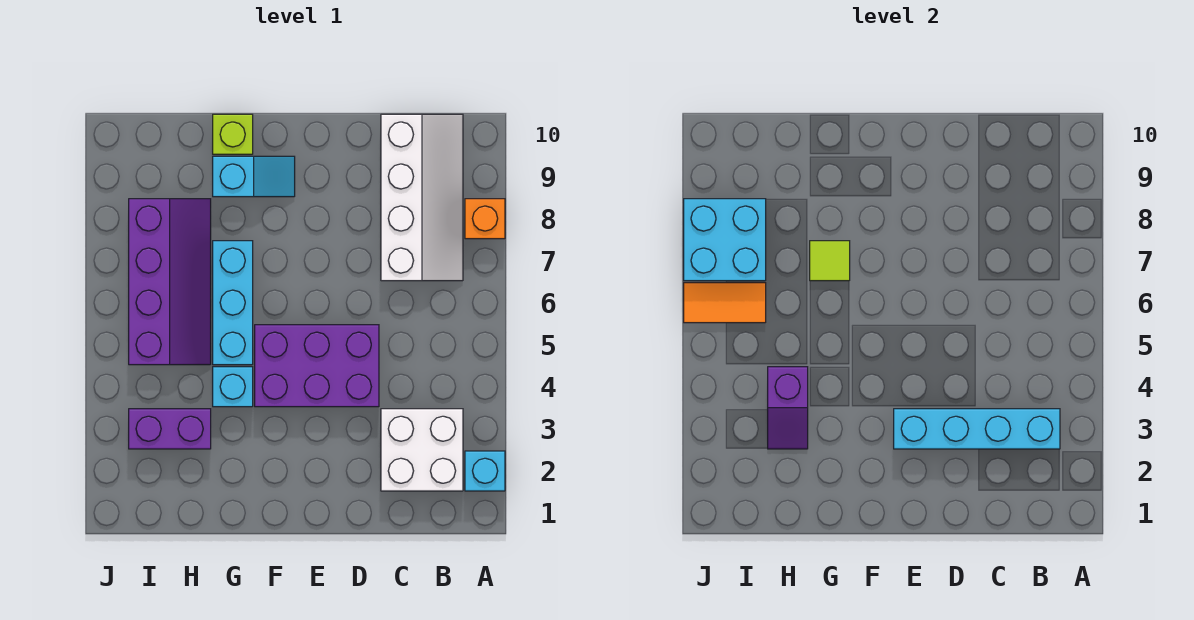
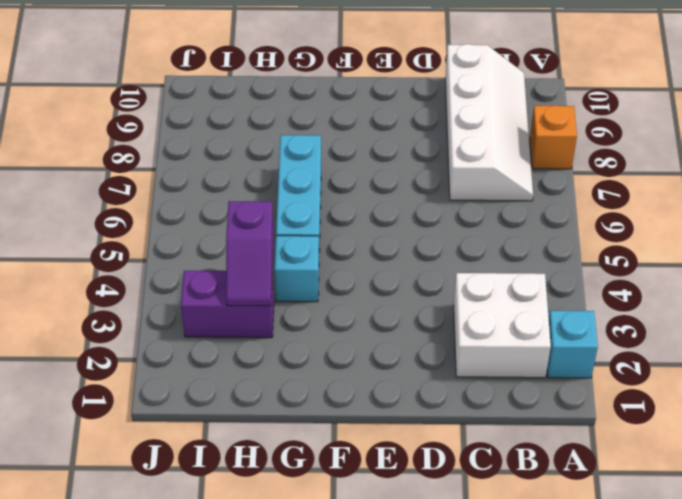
none -> purple brick D4:F5 level 1
none -> cyan slope F9:G9 level 1 top G
none -> lime brick G10 level 1

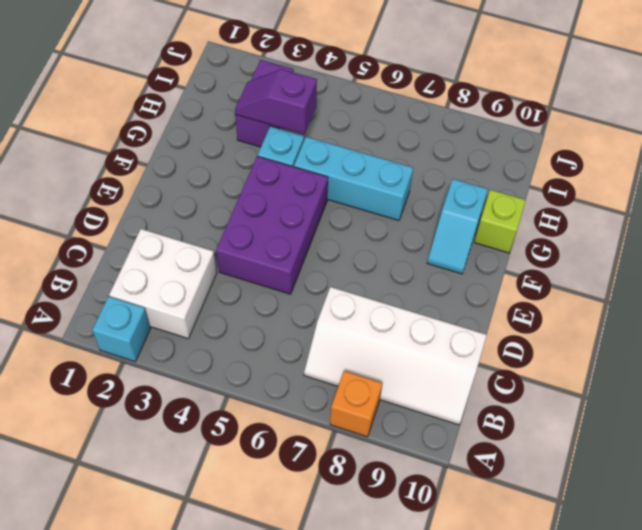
none -> purple slope H5:I8 level 1 top I
none -> cyan brick B3:E3 level 2
none -> lime tile G7 level 2

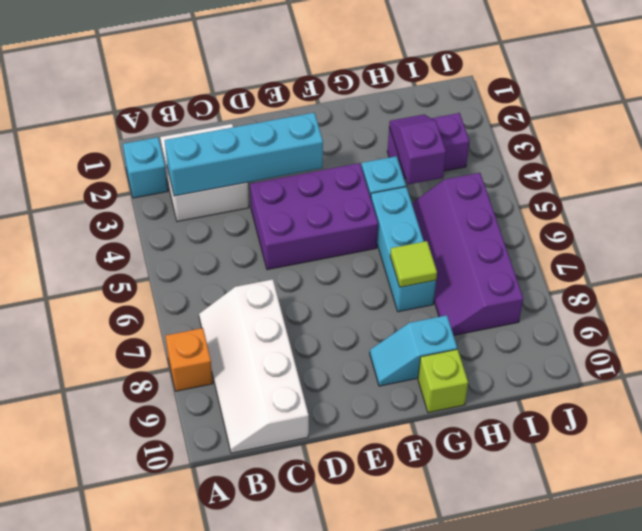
none -> orange tile I6:J6 level 2
none -> cyan brick I7:J8 level 2

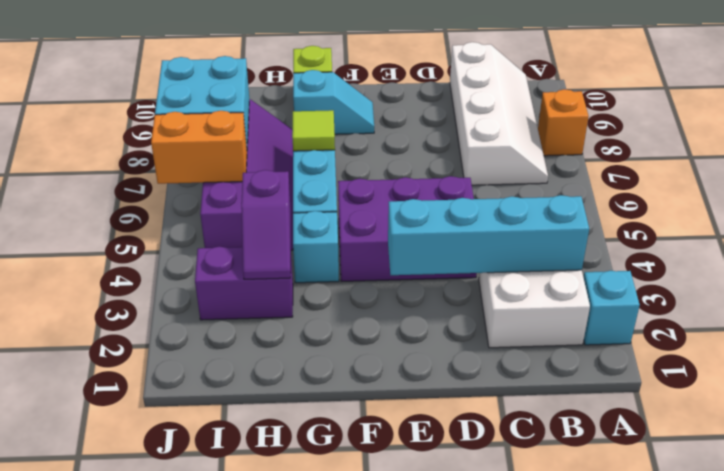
orange brick I6:J6 level 2 -> orange tile I6:J6 level 2

